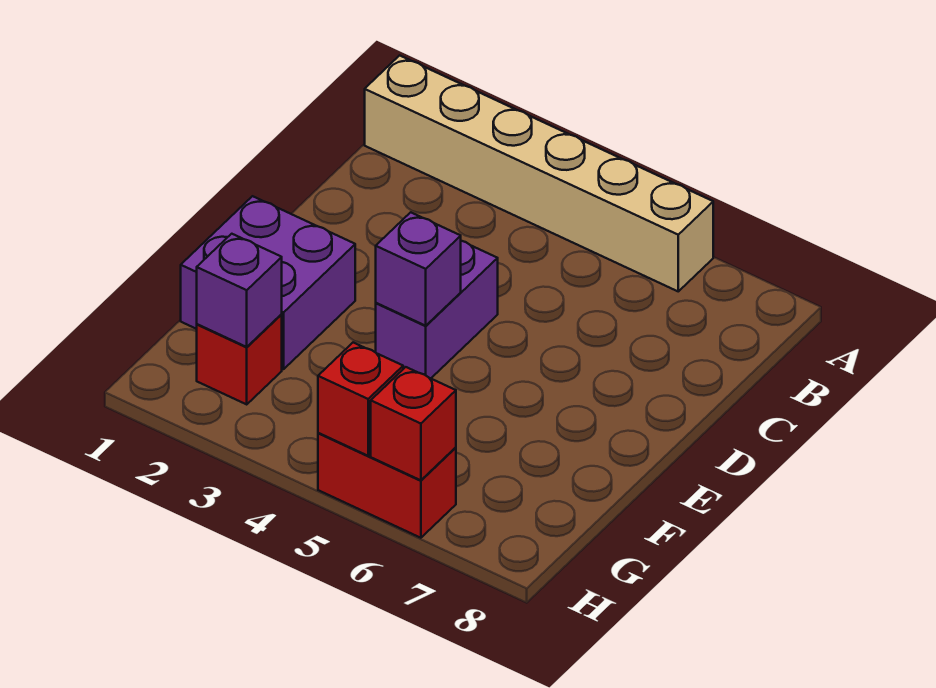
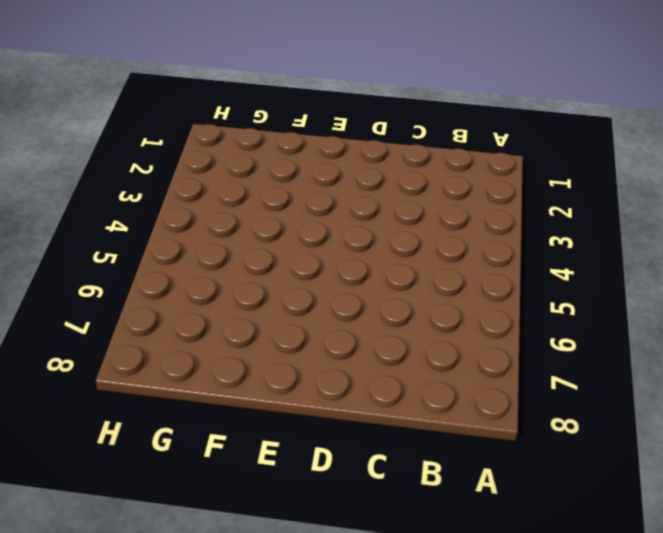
none -> tan brick A1:A6 level 1
none -> purple brick D4:E4 level 1

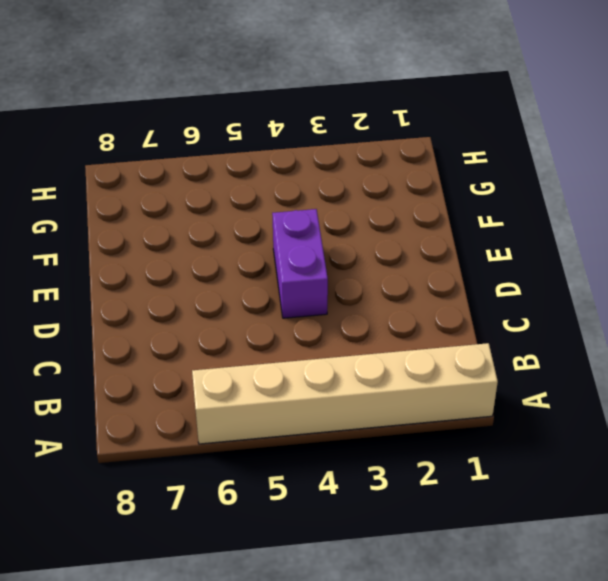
none -> purple brick E1:F2 level 1
none -> red brick G2 level 1

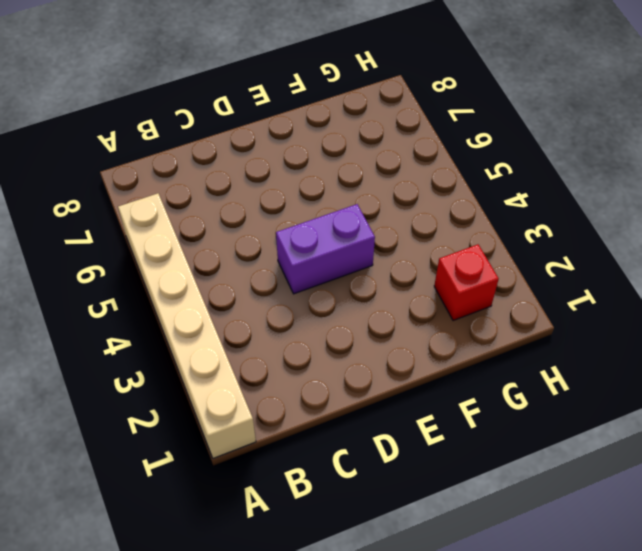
none -> purple brick E1:F2 level 1
none -> red brick H5:H6 level 1

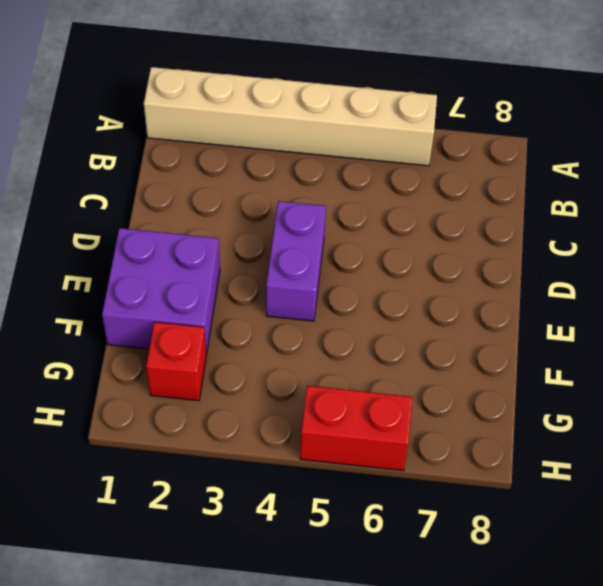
none -> purple brick E4 level 2
none -> purple brick G2 level 2

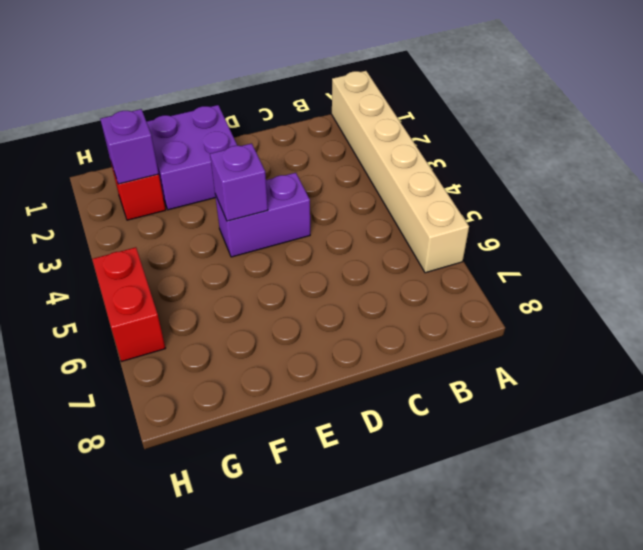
none -> red brick H5 level 2
none -> red brick H6 level 2

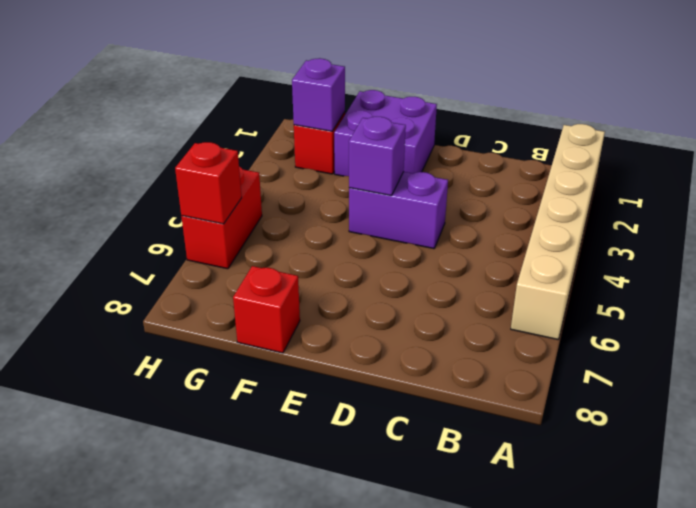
red brick F8 level 1 -> red brick H5 level 2

